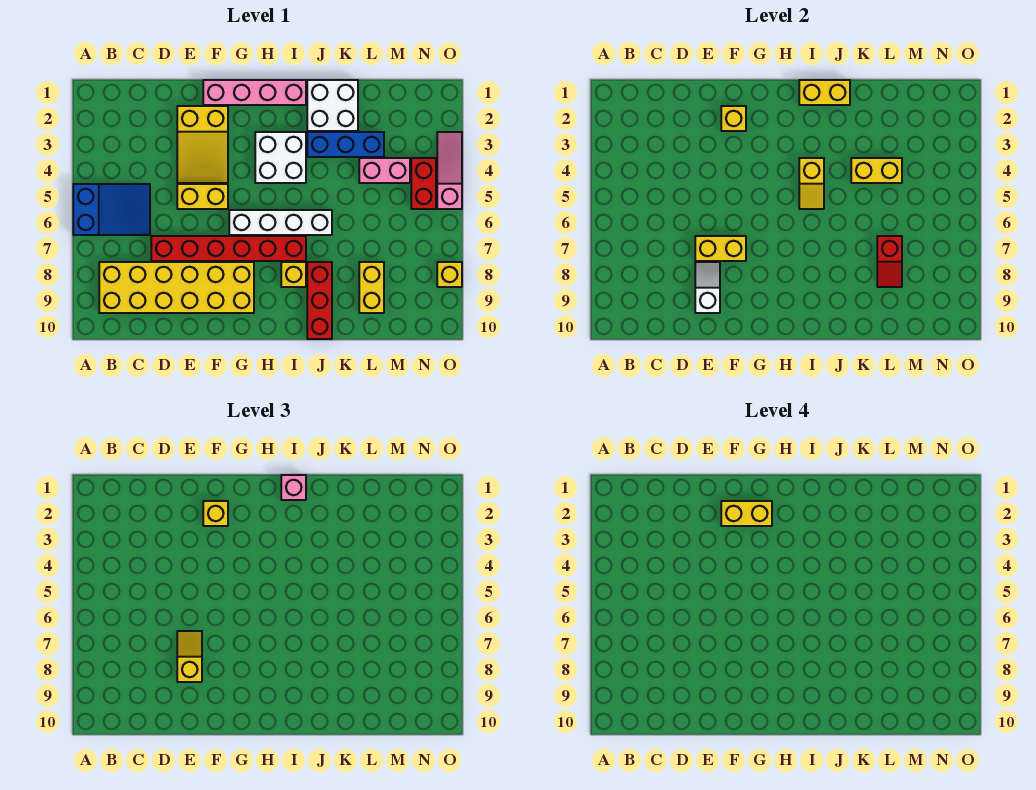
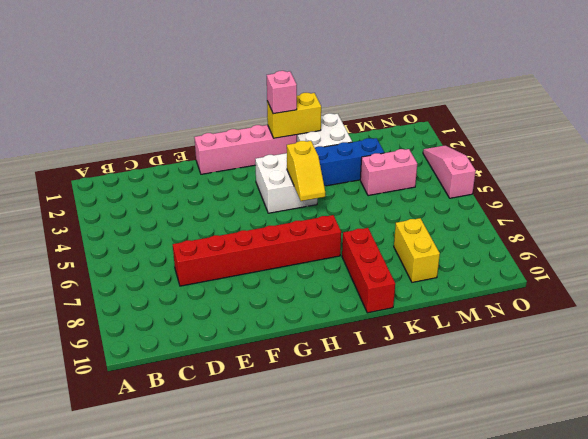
none -> blue slope A5:C6 level 1 top A
none -> yellow brick B8:G9 level 1
none -> yellow slope E2:F4 level 1 top 2

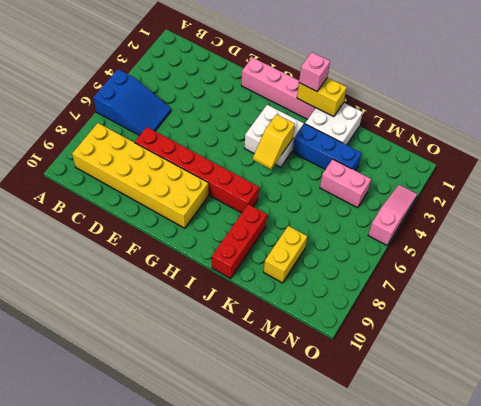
none -> yellow slope E2:F4 level 1 top 2
none -> yellow brick E5:F5 level 1
none -> white brick G6:J6 level 1

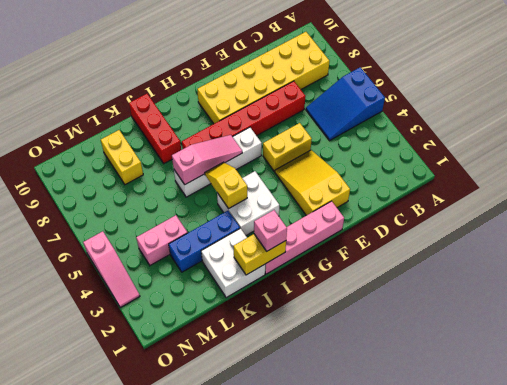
pink slope H6:J6 level 2 top J -> none
none -> yellow brick I8 level 1
none -> red brick N4:N5 level 1
none -> yellow brick O8 level 1

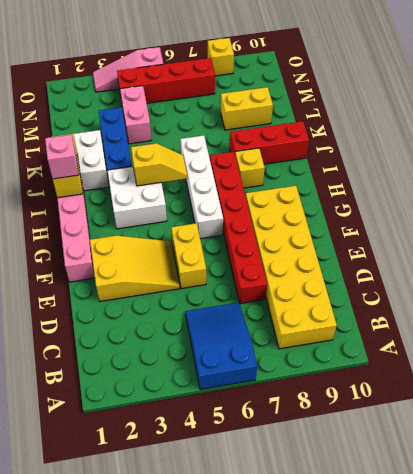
red brick N4:N7 level 1 -> red brick N4:N5 level 1
none -> yellow brick E7:F7 level 2
none -> white slope E8:E9 level 2 top 9
none -> yellow brick F2 level 2

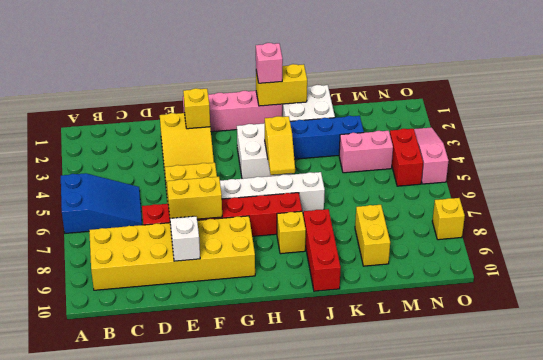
none -> yellow brick K4:L4 level 2
none -> red slope L7:L8 level 2 top 7
none -> yellow slope E7:E8 level 3 top 8

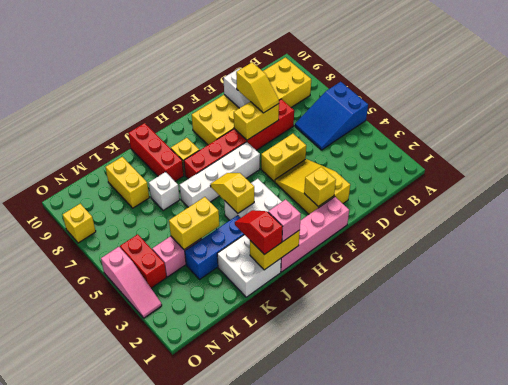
red slope J1:J2 level 3 top 1 -> red slope L7:L8 level 2 top 7
white brick K7 level 1 -> none
none -> yellow brick F2 level 3
none -> yellow brick F2:G2 level 4

